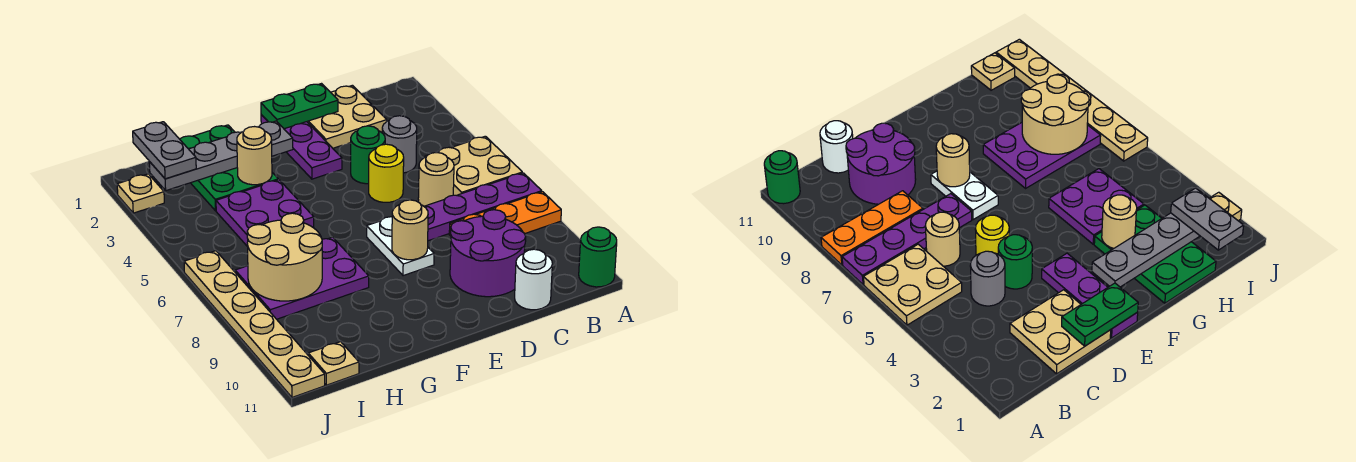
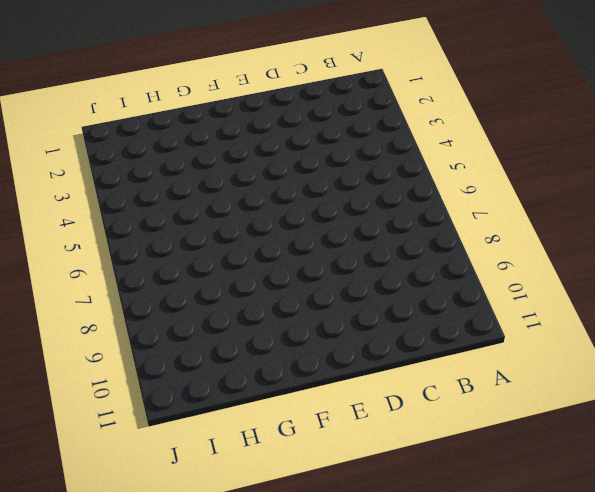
none -> tan plate A5:B6 level 1
none -> purple plate A7:D7 level 1
none -> orange plate A8:C8 level 1

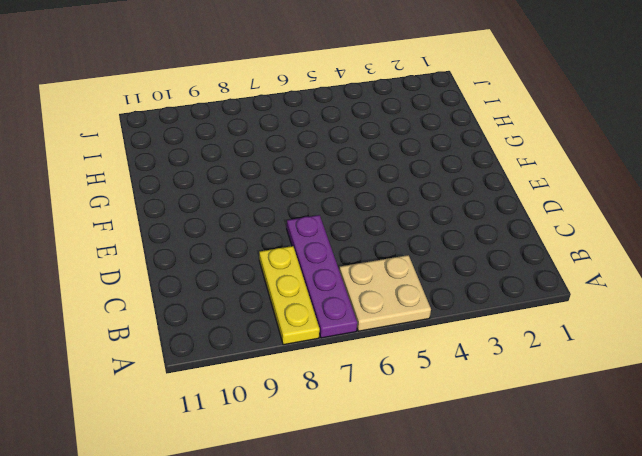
yellow plate A8:C8 level 1 -> orange plate A8:C8 level 1
none -> green round brick A11 level 1
none -> tan plate C1:D2 level 1
none -> grey round brick C4 level 1

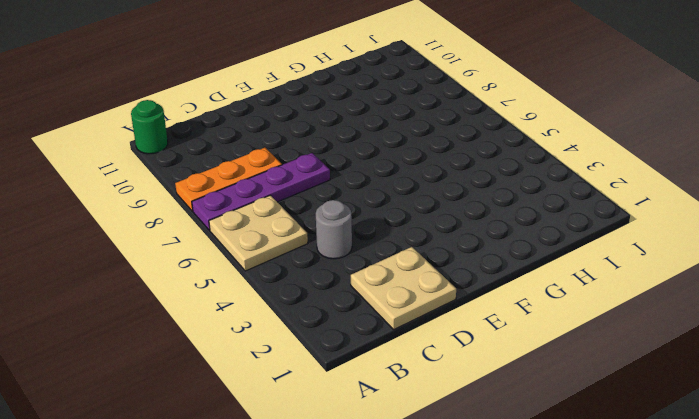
none -> tan round brick C6 level 1
none -> purple round brick C9:D10 level 1
none -> white round brick C11 level 1

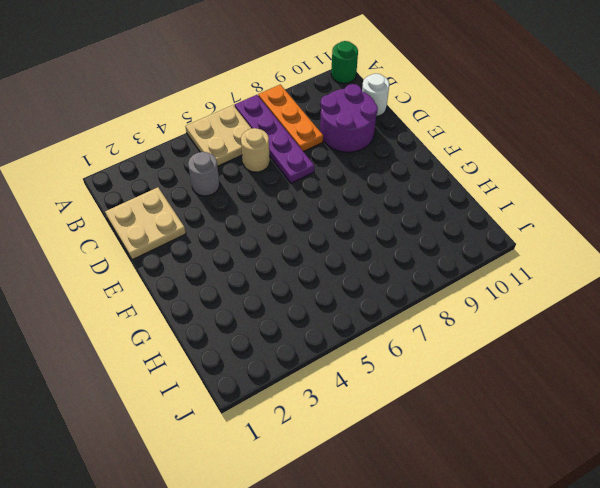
none -> green round brick D4 level 1
none -> yellow round brick D5 level 1
none -> purple plate E1:E3 level 1

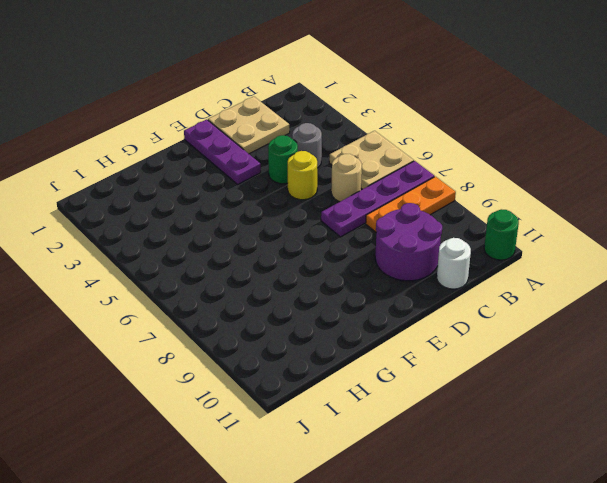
none -> white plate E7:E8 level 1
none -> green plate G1:H3 level 1
none -> purple plate G4:H5 level 1

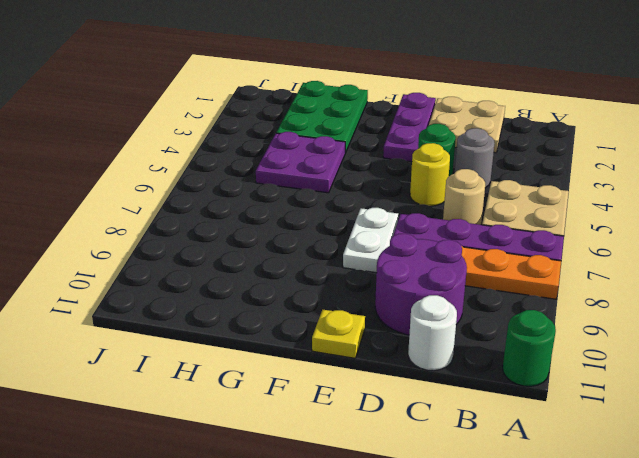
yellow plate E11 level 1 -> none
none -> purple plate G7:I8 level 1
none -> tan plate I11 level 1
none -> tan plate J2 level 1

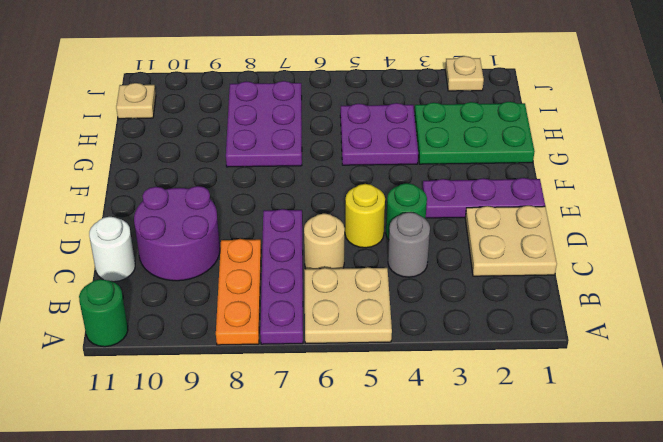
none -> white plate E7:E8 level 1
none -> tan plate J6:J11 level 1
none -> green plate D1:E1 level 2

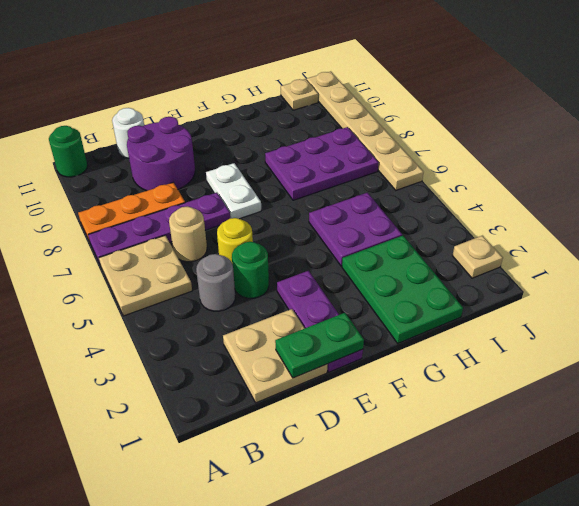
none -> tan round brick E8 level 2
none -> grey plate F2:I2 level 2
none -> tan round brick G3 level 2

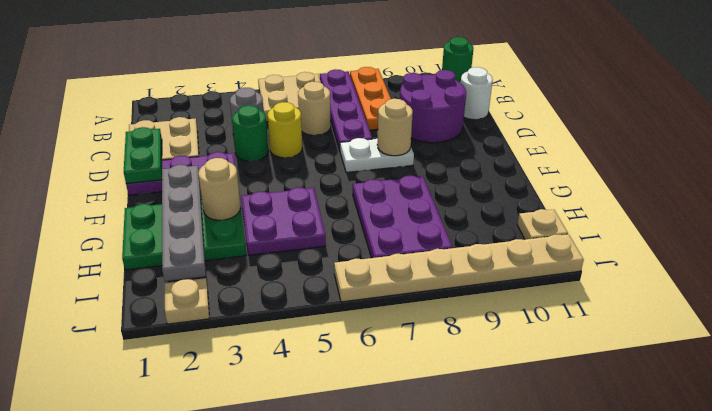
none -> tan round brick H7:I8 level 2
none -> grey plate I1:I2 level 3

